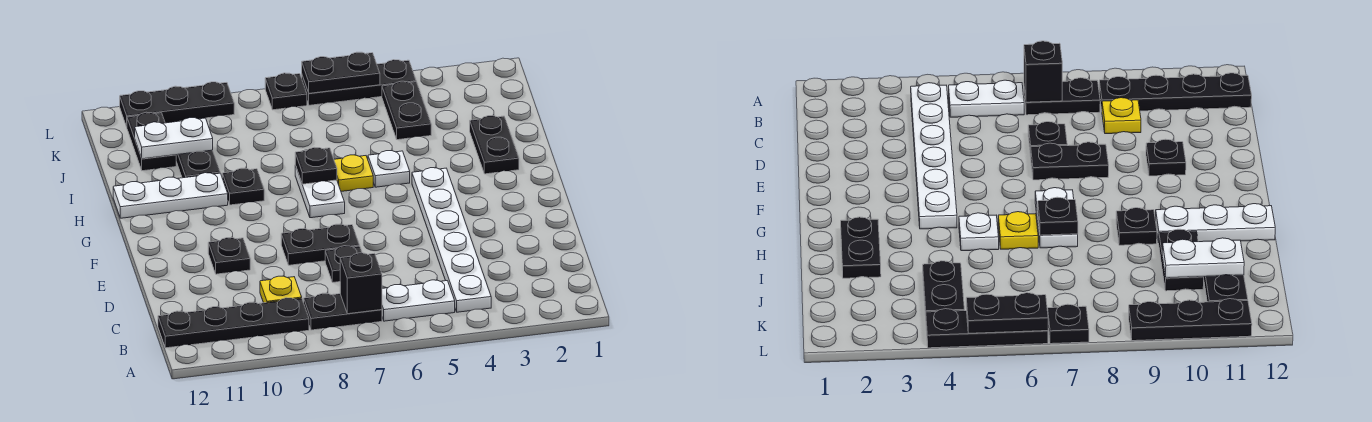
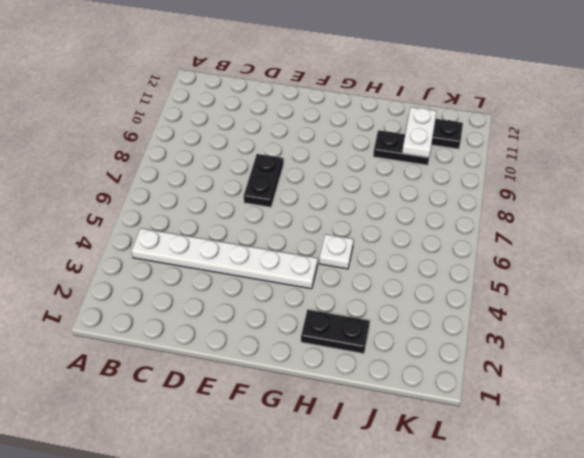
none -> white plate B5:B6 level 1
none -> black plate B7:B8 level 1
none -> black plate B9:B12 level 1

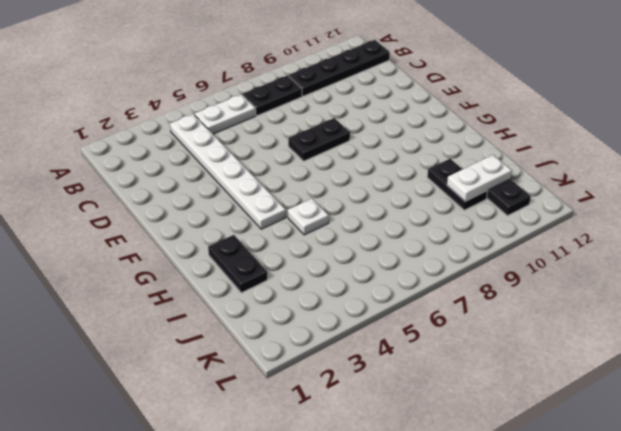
none -> yellow plate C9 level 1
none -> black plate D7 level 1
none -> black plate E10 level 1

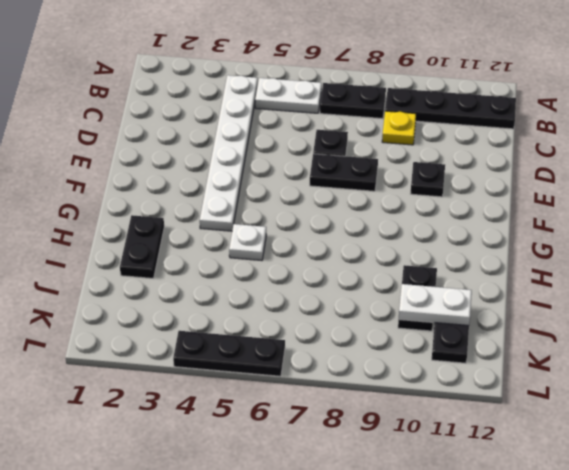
none -> white plate G7:H7 level 1
none -> yellow plate H6 level 1
none -> black plate H9 level 1

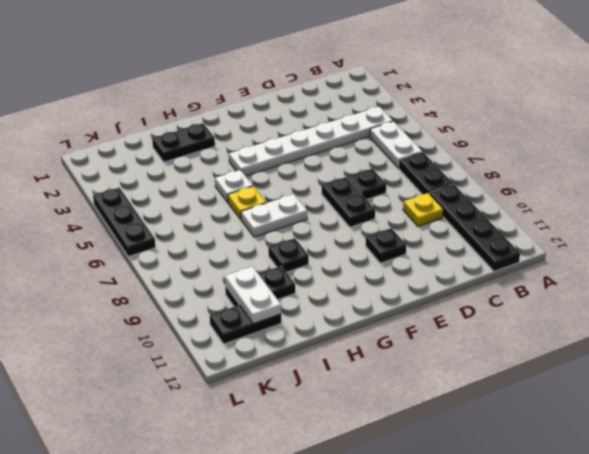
none -> white plate H10:H12 level 1
none -> black plate J4:K4 level 1
none -> black plate L7 level 1

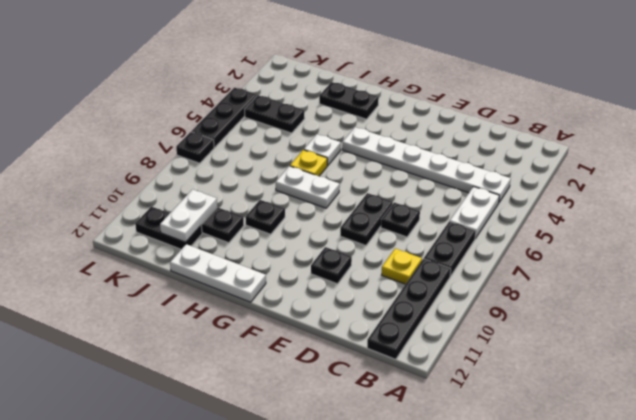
white plate G12:I12 level 1 -> white plate H10:H12 level 1
none -> black plate L9:L11 level 1
none -> black brick B7 level 2
none -> black plate H7 level 2

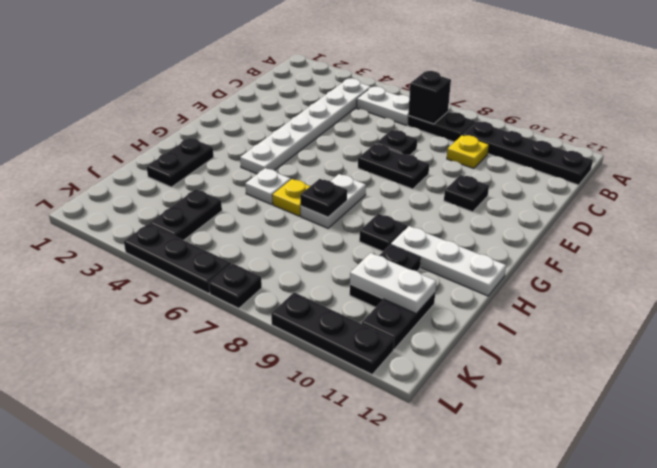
none -> black plate L5:L6 level 2

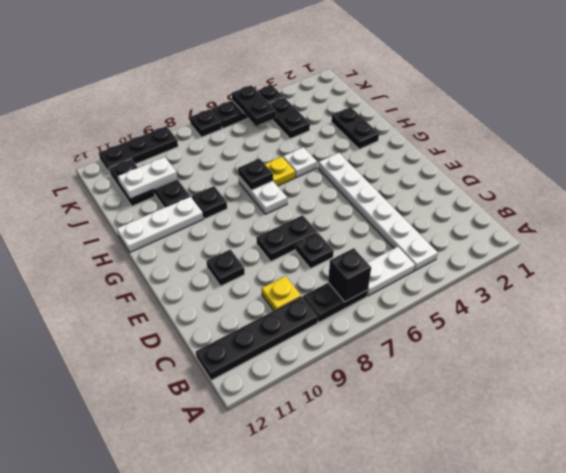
black plate K5:L5 level 2 -> black plate L5:L6 level 2

